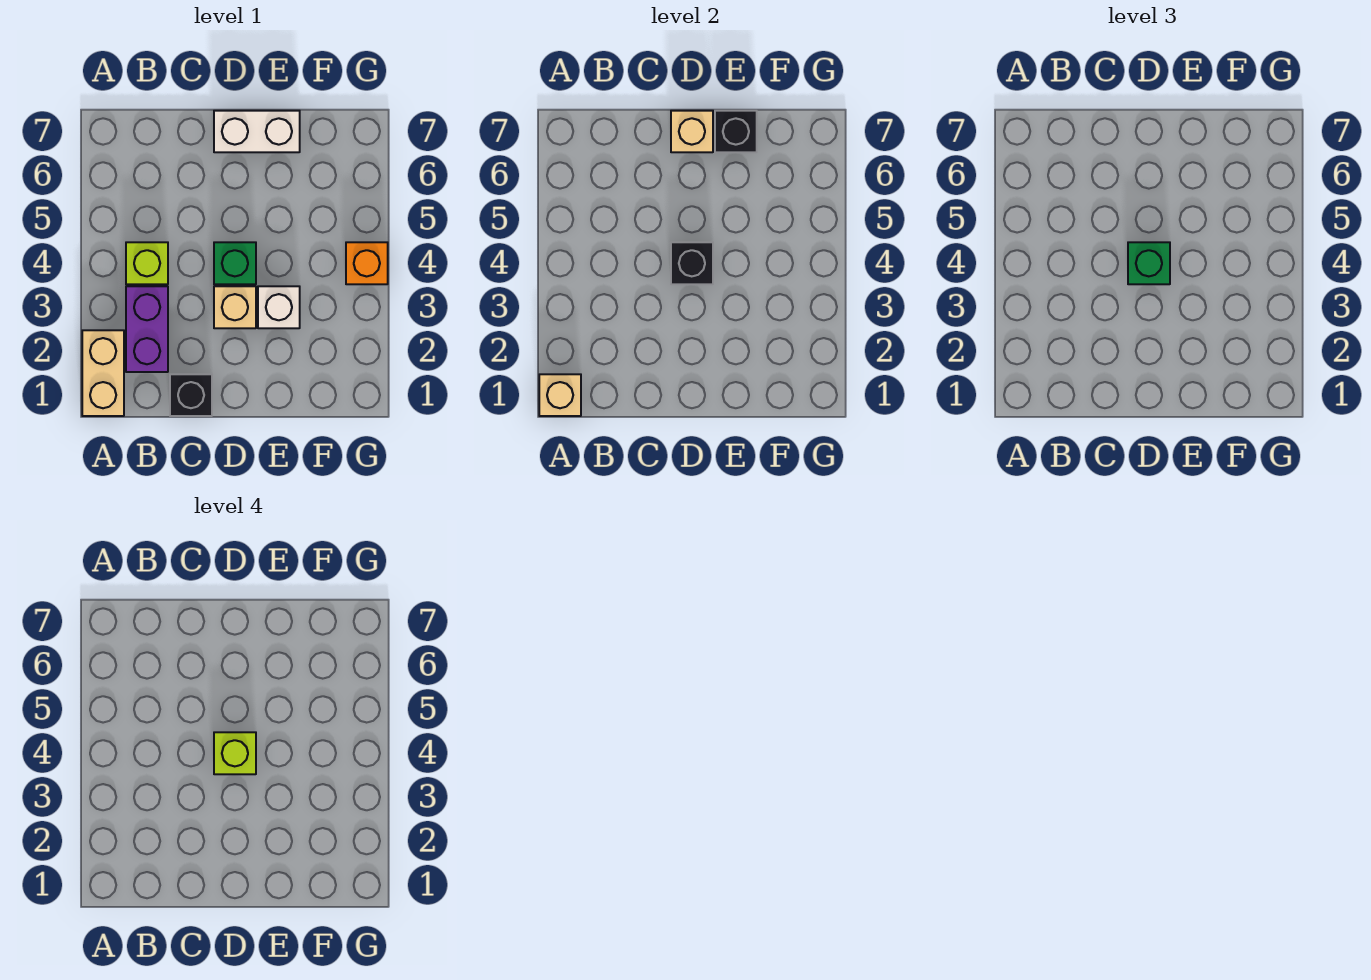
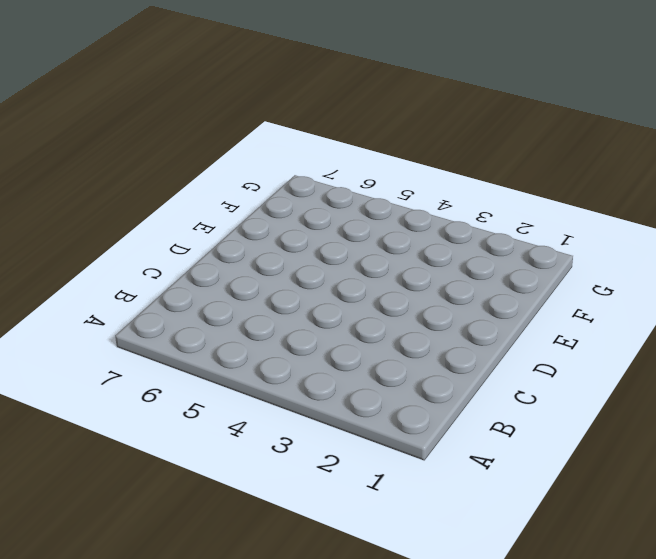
none -> tan brick A1:A2 level 1
none -> purple brick B2:B3 level 1
none -> lime brick B4 level 1

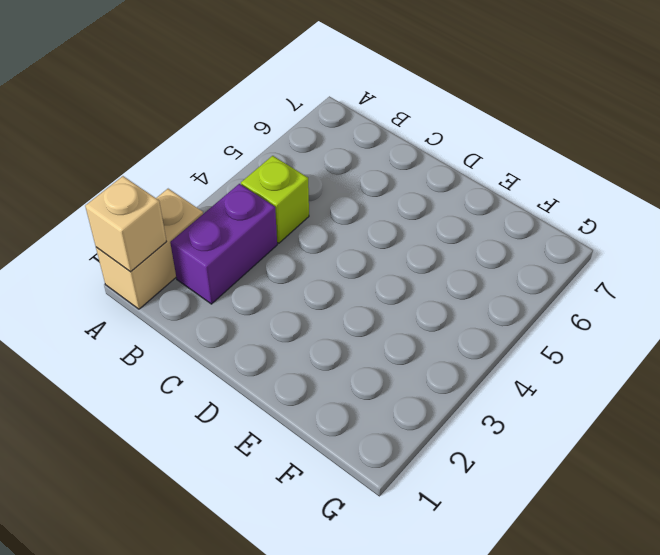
none -> black brick C1 level 1
none -> tan brick D3 level 1
none -> green brick D4 level 1

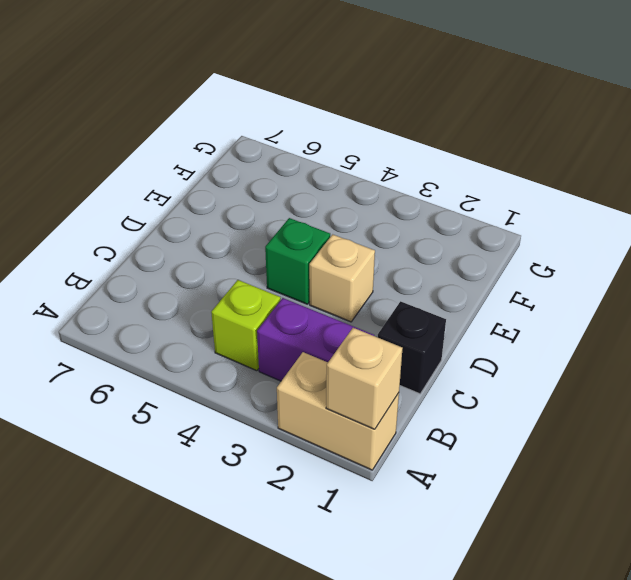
none -> white brick D7:E7 level 1
none -> white brick E3 level 1
none -> orange brick G4 level 1

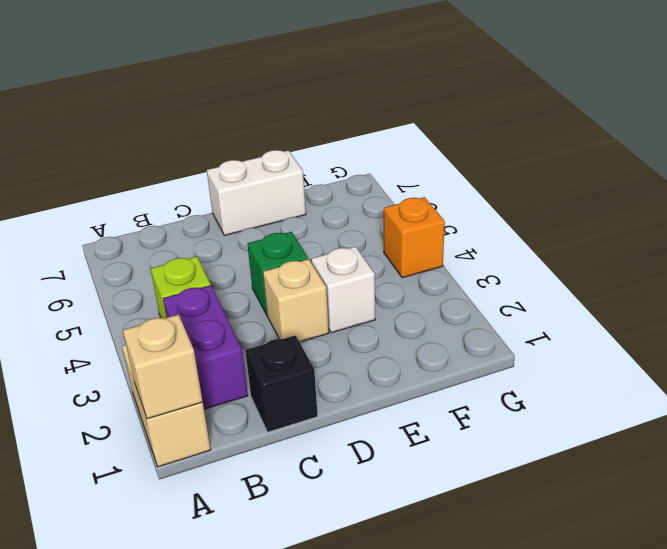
none -> black brick D4 level 2
none -> tan brick D7 level 2
none -> black brick E7 level 2

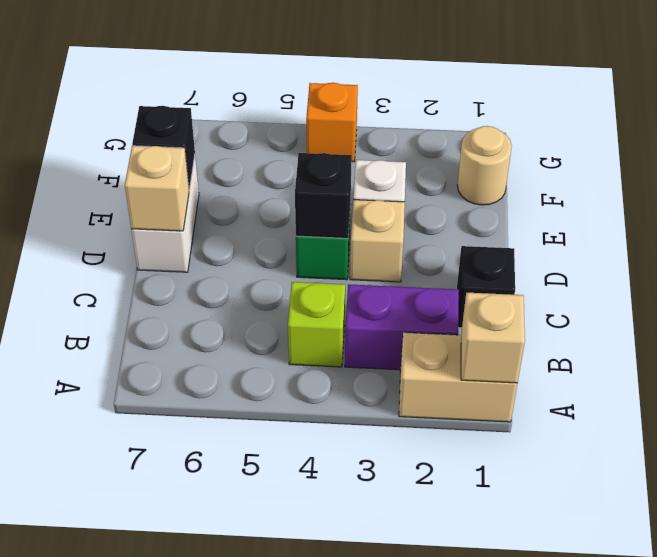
tan round brick F1 level 1 -> none
none -> green brick D4 level 3
none -> lime brick D4 level 4

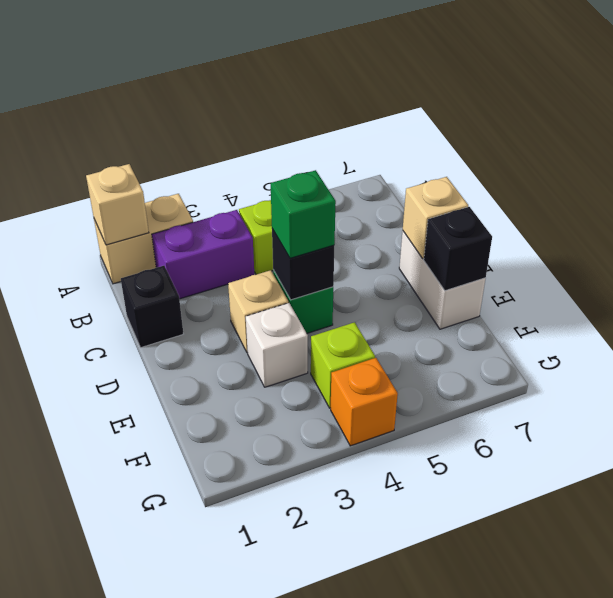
lime brick F4 level 1 -> lime brick D4 level 4

